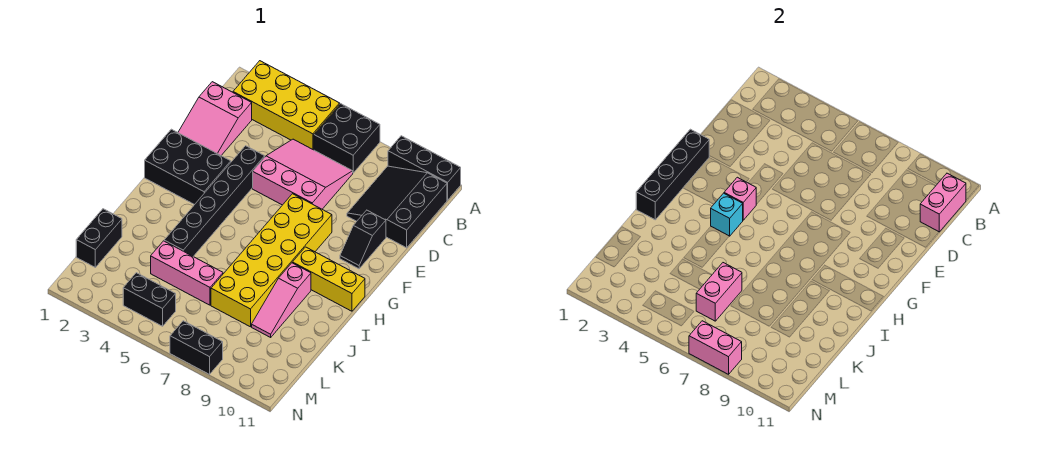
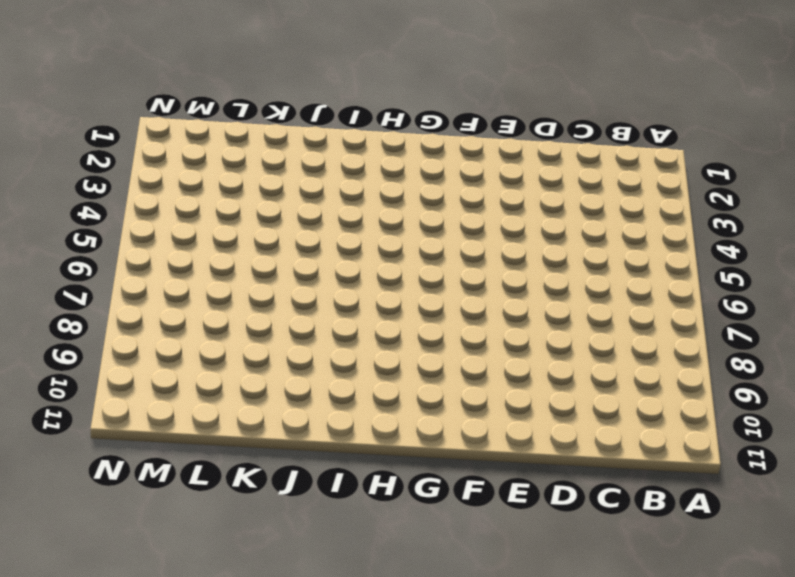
none -> yellow brick A2:B5 level 1
none -> black brick A6:B7 level 1
none -> black brick A9:A11 level 1

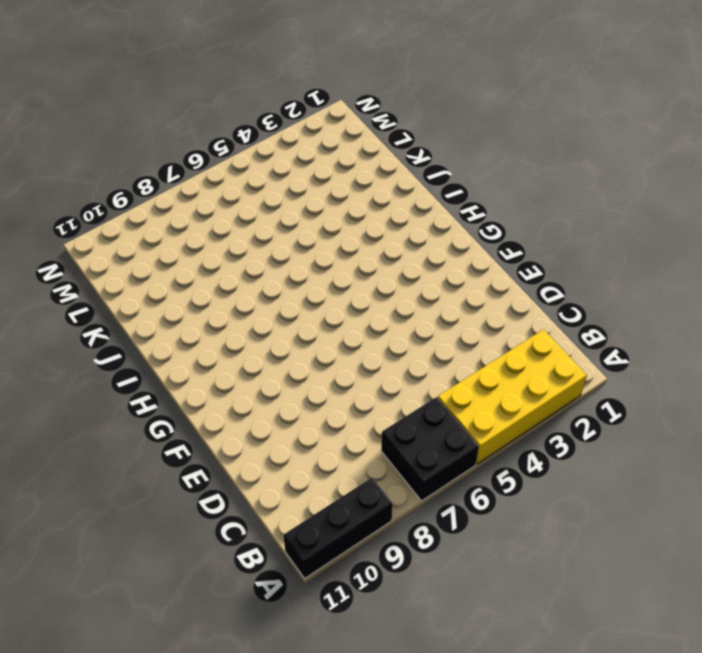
none -> black slope B9:D11 level 1 top 11
none -> pink slope C1:E2 level 1 top C
none -> pink slope C5:E7 level 1 top E

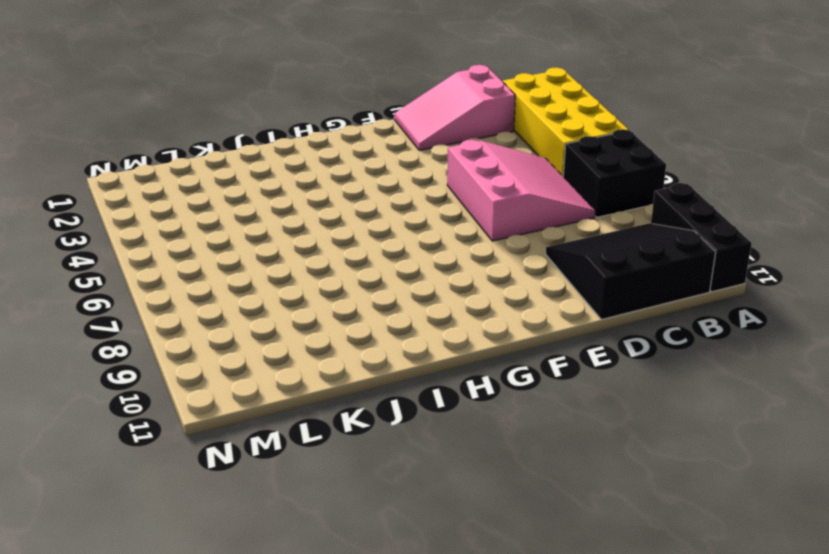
none -> black brick E4:J4 level 1
none -> black slope E10:F10 level 1 top E
none -> black brick F1:G3 level 1

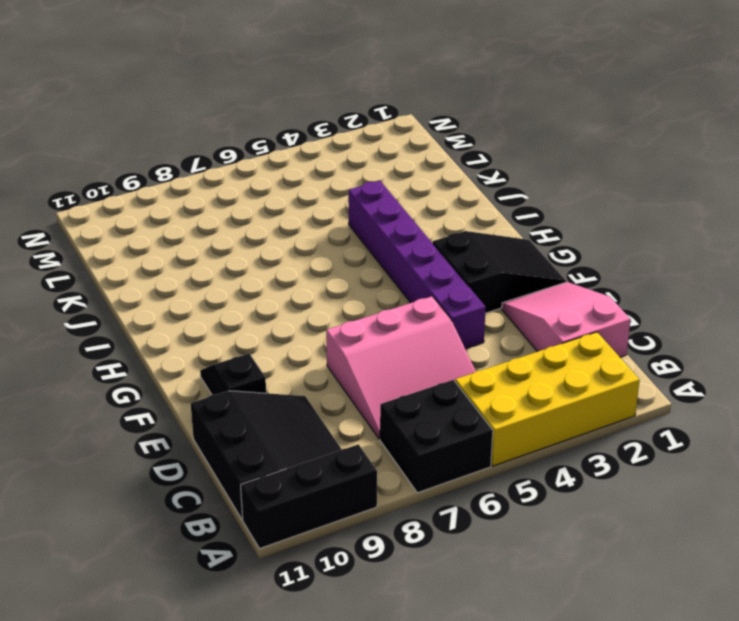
purple brick E4:J4 level 1 -> black brick E4:J4 level 1
black slope F1:G3 level 1 top 3 -> black brick F1:G3 level 1
none -> yellow brick F7:K8 level 1
none -> yellow brick H9:H11 level 1
none -> pink slope I9:K9 level 1 top I

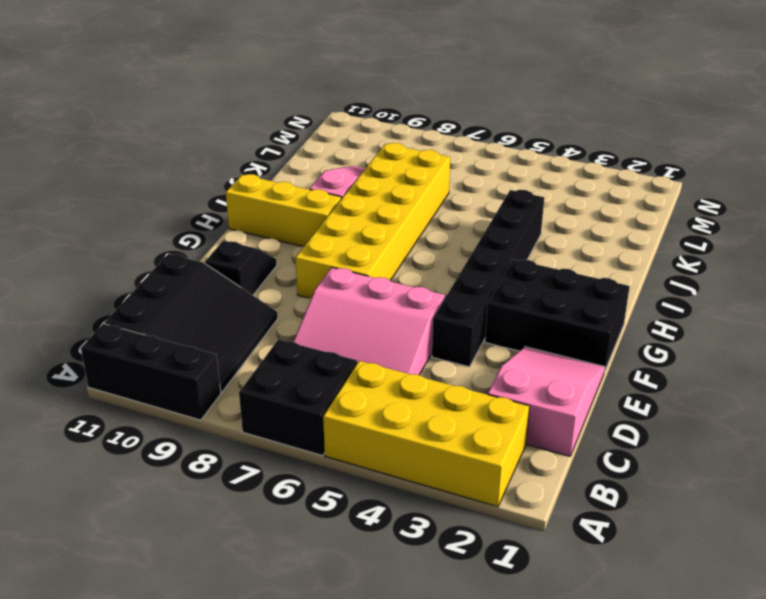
none -> black brick K1:L1 level 1
none -> pink brick K4:K6 level 1
none -> black brick M4:M5 level 1

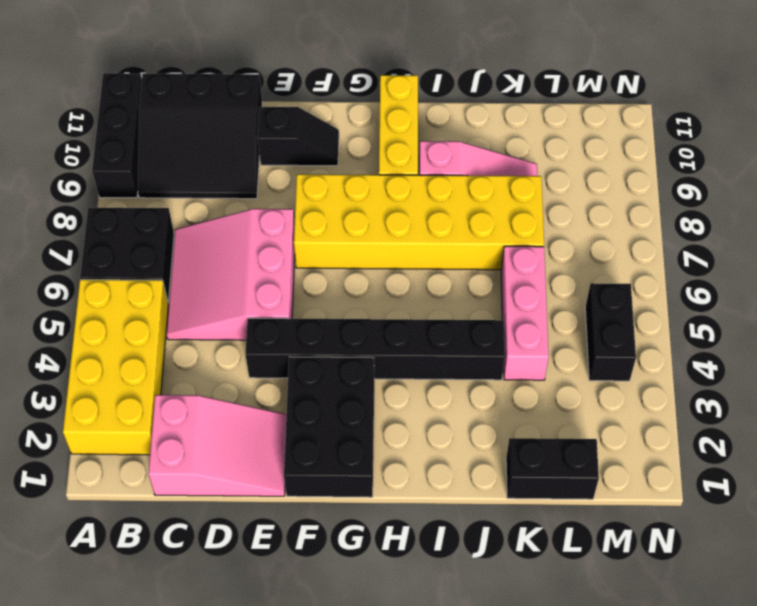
none -> black brick N7:N8 level 1
none -> pink brick B11:C11 level 2
none -> black brick F1:I1 level 2

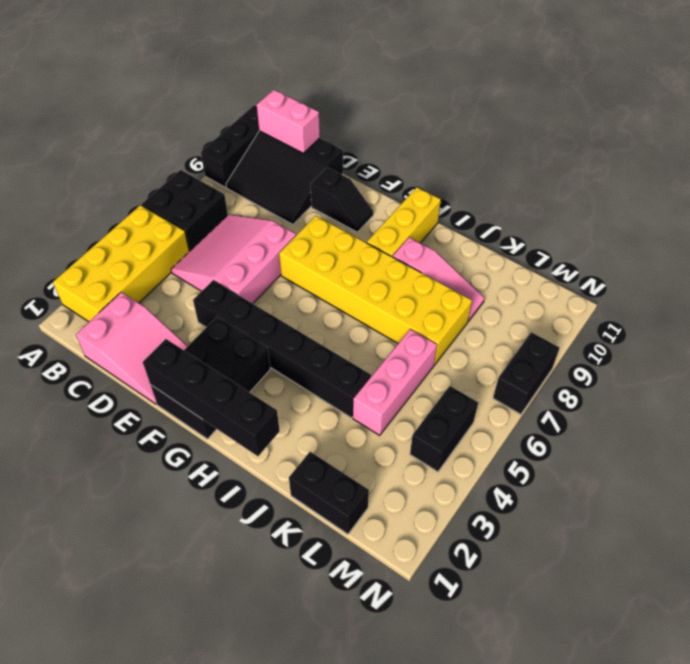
none -> pink brick G4 level 2
none -> cyan brick H4 level 2
none -> pink brick K6:L6 level 2

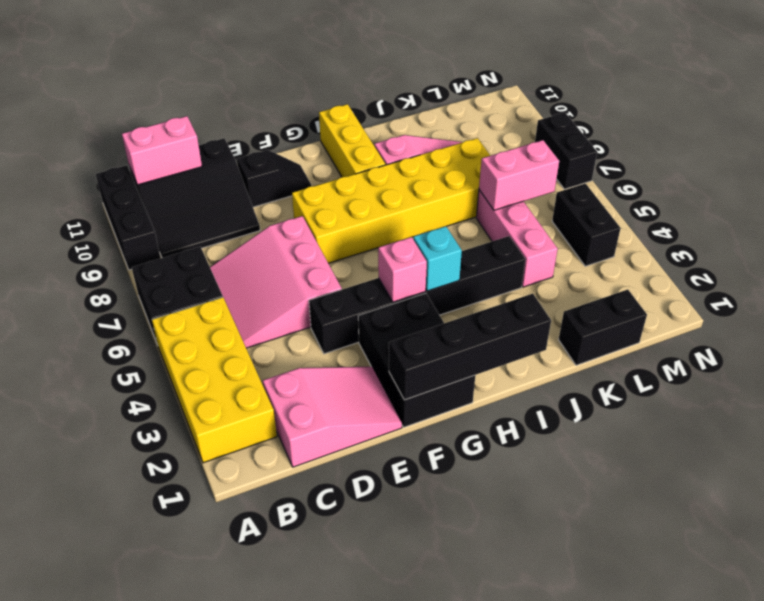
none -> pink brick N7:N8 level 2

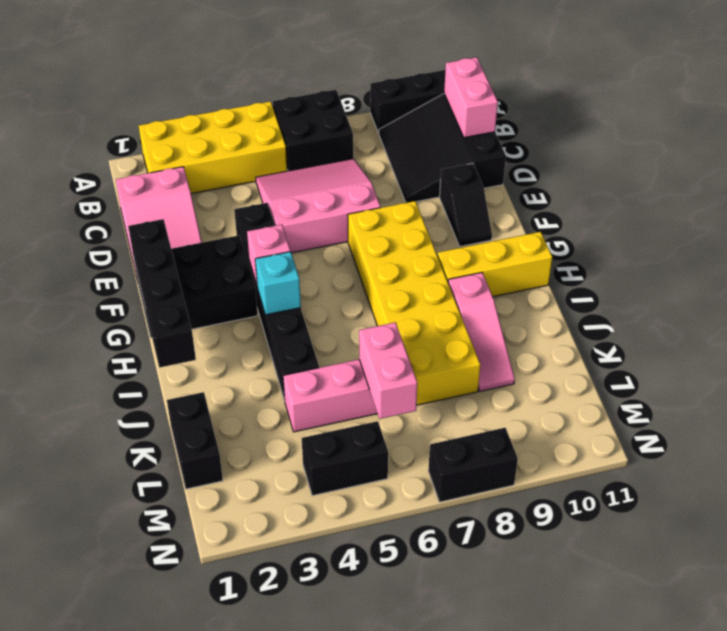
none -> pink brick N7:N8 level 2

